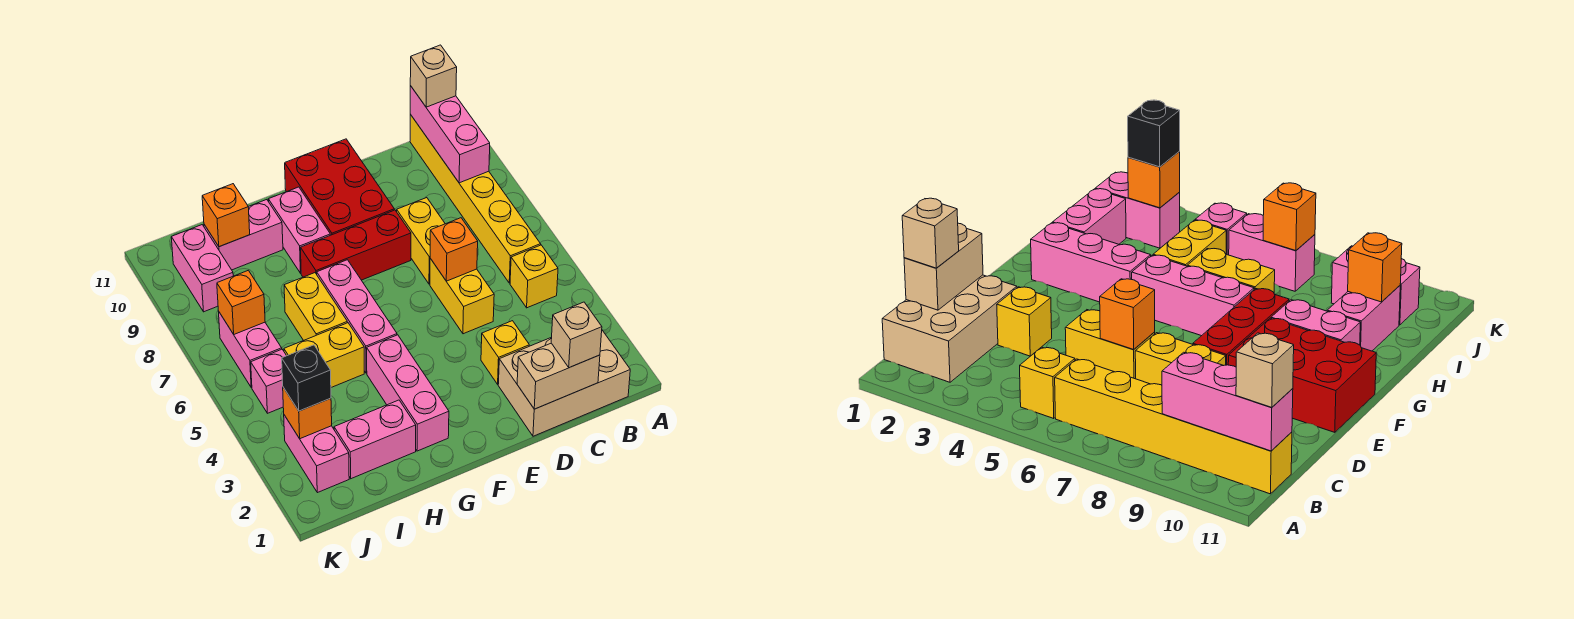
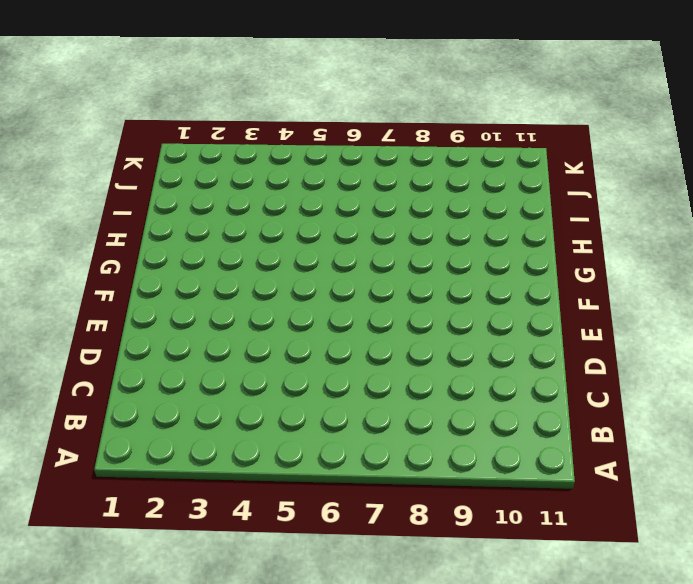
none -> tan brick B1:D2 level 1
none -> yellow brick B5 level 1
none -> yellow brick B6:B11 level 1

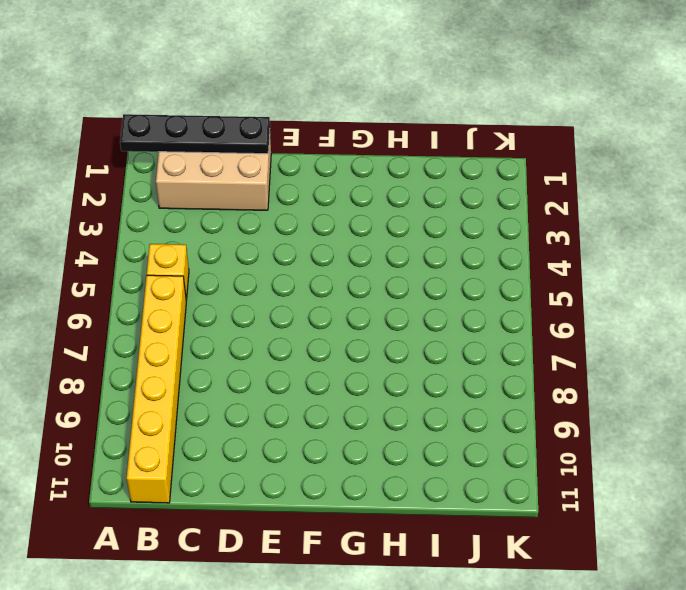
black plate A1:D1 level 2 -> tan brick C1:D1 level 2
none -> yellow brick D3 level 1
none -> yellow brick D5:D6 level 1
none -> yellow brick D7:D8 level 1

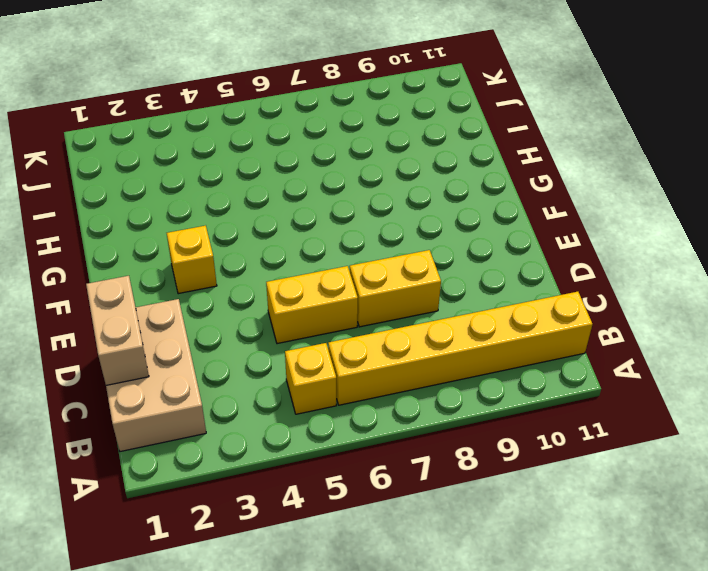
yellow brick F3 level 1 -> yellow brick D3 level 1
none -> red brick E8:G8 level 1
none -> red brick E9:F11 level 1
none -> pink brick G2:G4 level 1

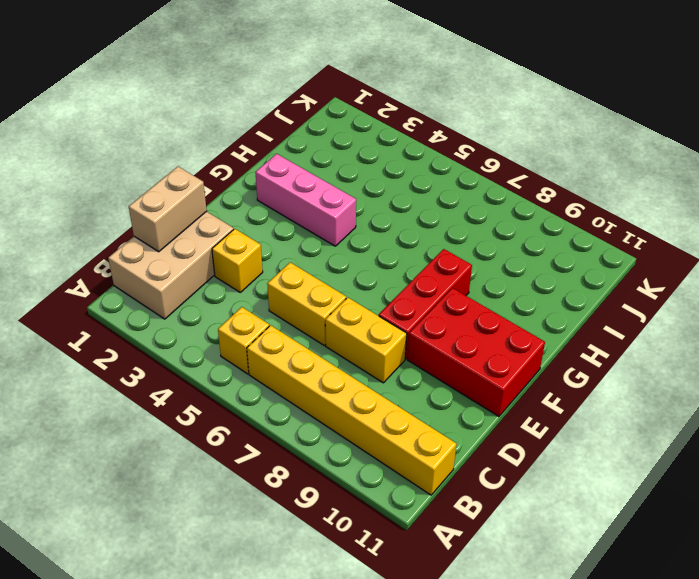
none -> pink brick G5:G7 level 1
none -> pink brick G9:G10 level 1
none -> pink brick H2:I2 level 1

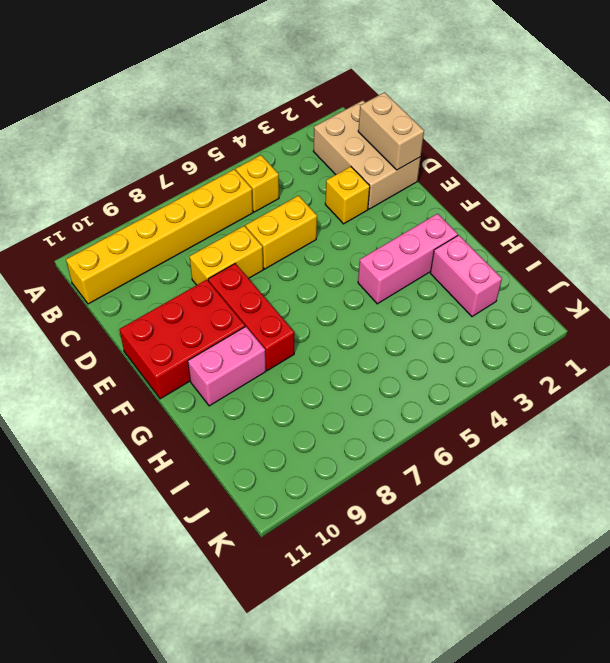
none -> pink brick G5:G7 level 1
none -> yellow brick H5:I5 level 1
none -> yellow brick H6:H7 level 1

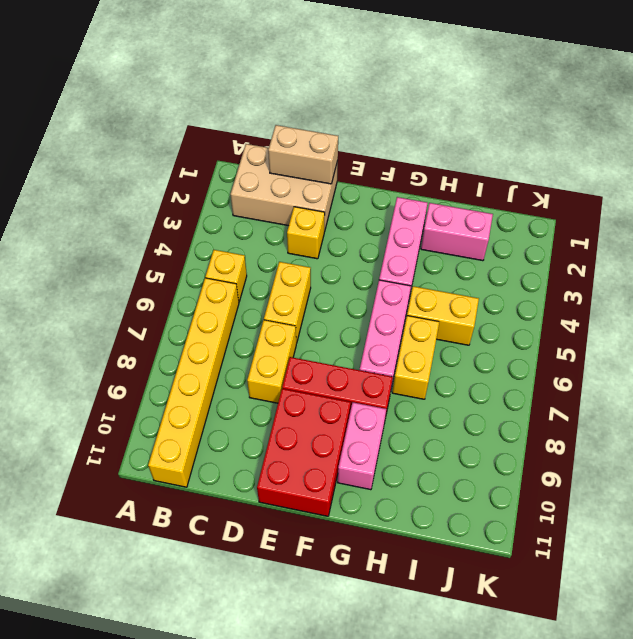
none -> pink brick H10:I10 level 1
none -> pink brick J2:J3 level 1
none -> pink brick J5 level 1

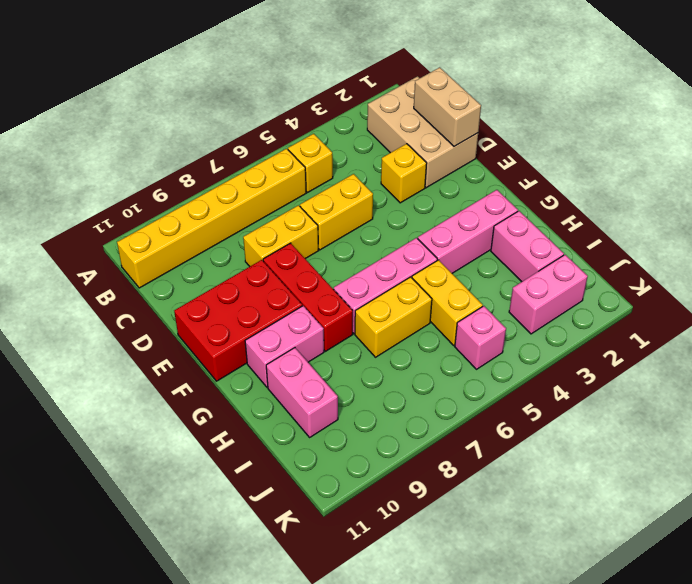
none -> pink brick J6:J7 level 1
none -> pink brick J9:J10 level 1
none -> pink brick B9:B11 level 2

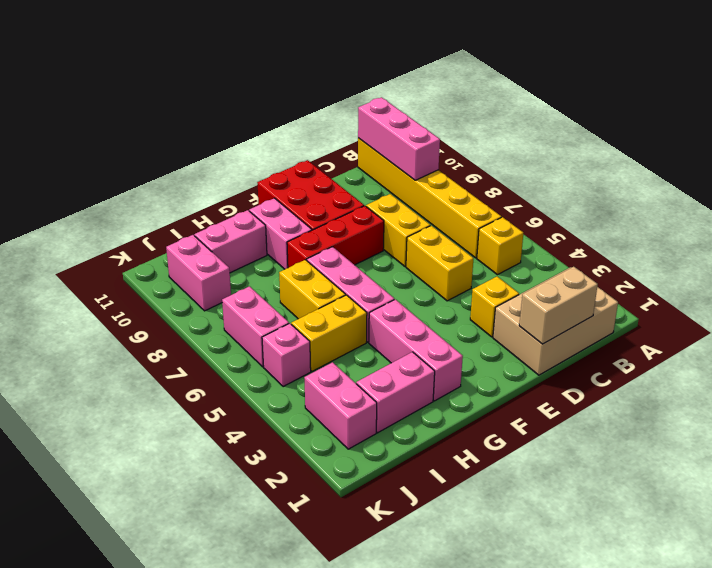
none -> orange brick D6 level 2
none -> orange brick I10 level 2
none -> orange brick J3 level 2

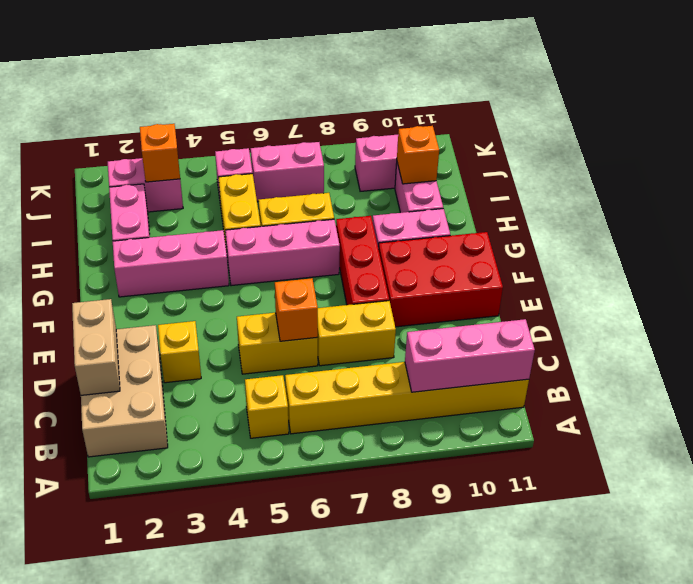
none -> orange brick J7 level 2
none -> tan brick B11 level 3
none -> tan brick C1 level 3

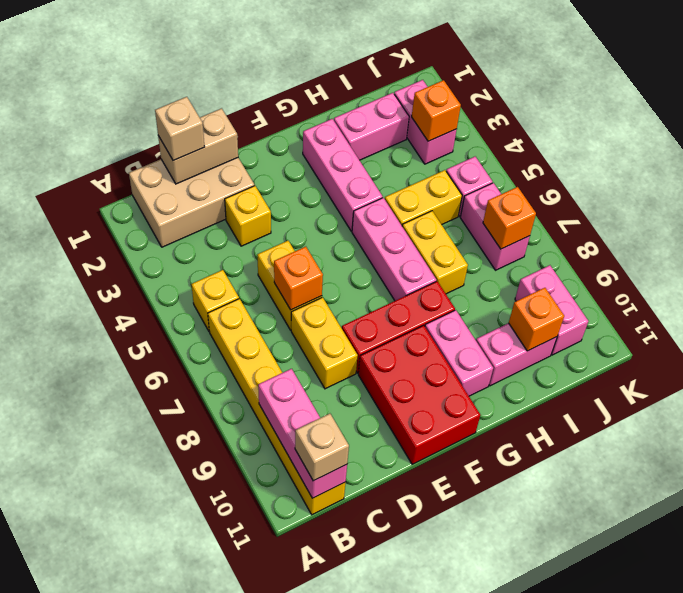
none -> black brick J3 level 3

